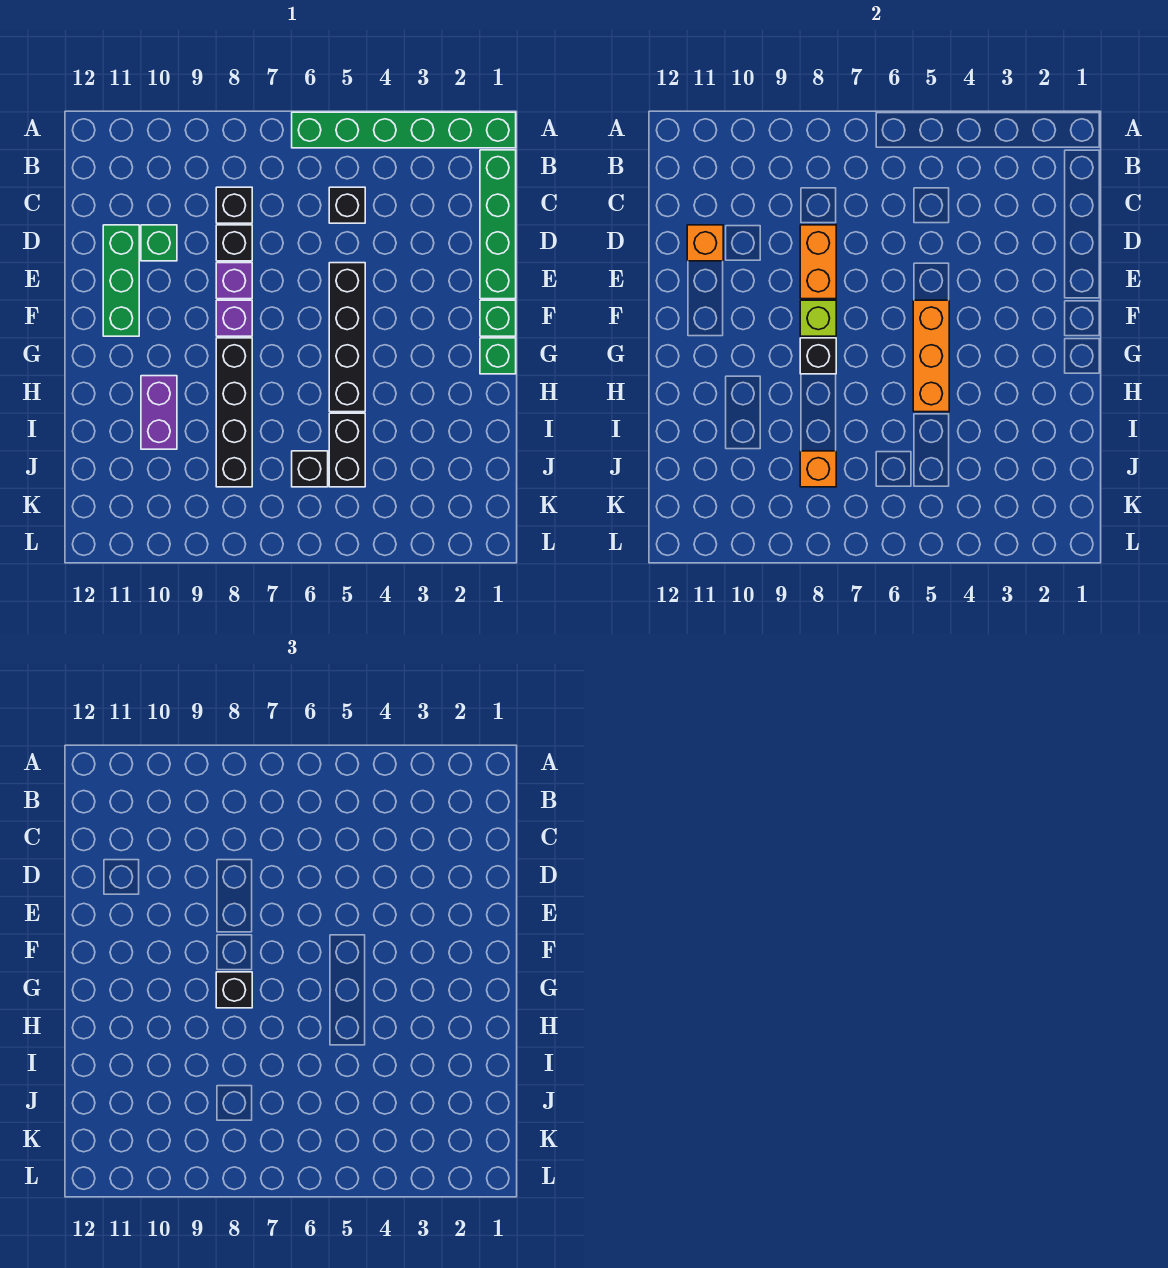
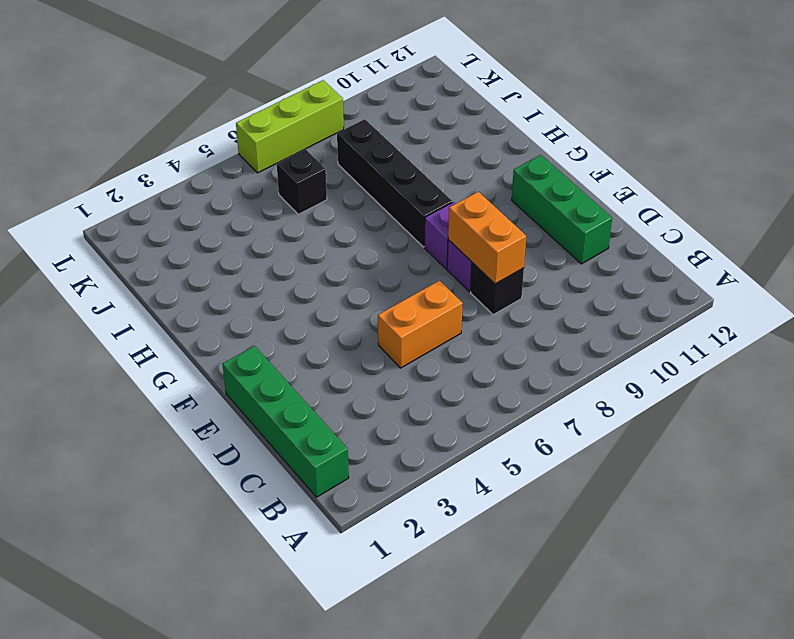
orange brick D5:D6 level 1 -> none
lime brick L6:L8 level 1 -> none
none -> green brick A1:A6 level 1
none -> black brick C5 level 1
none -> black brick C8 level 1

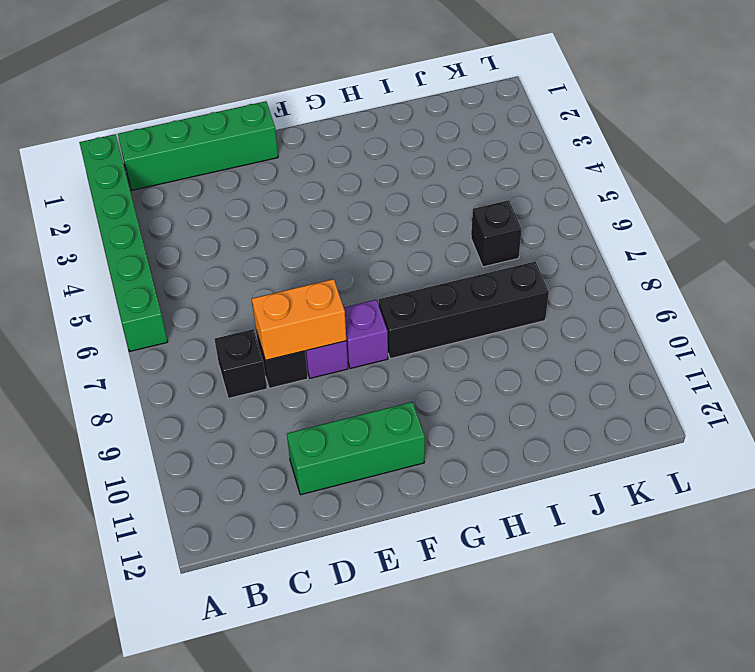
none -> black brick C5 level 1
none -> green brick D10 level 1
none -> black brick E5:H5 level 1

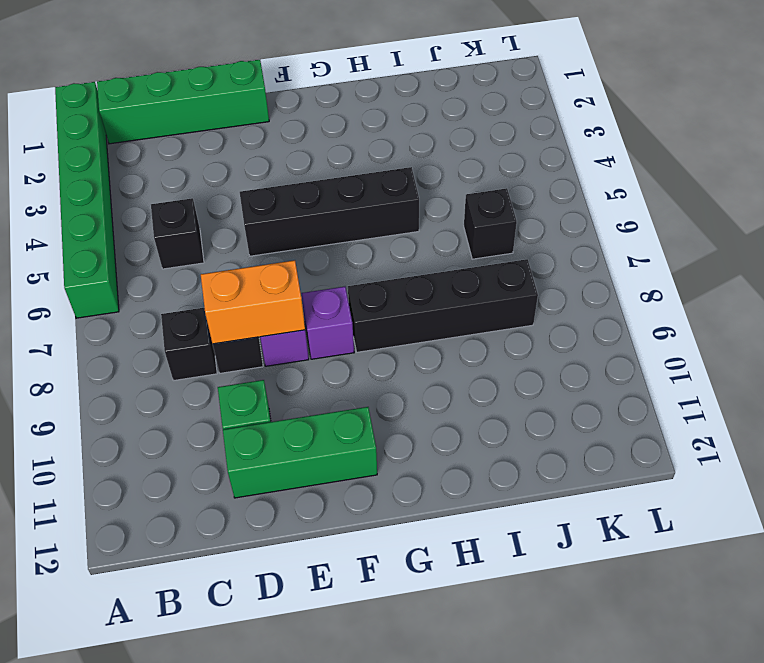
none -> green brick F1 level 1
none -> green brick G1 level 1
none -> purple brick H10:I10 level 1

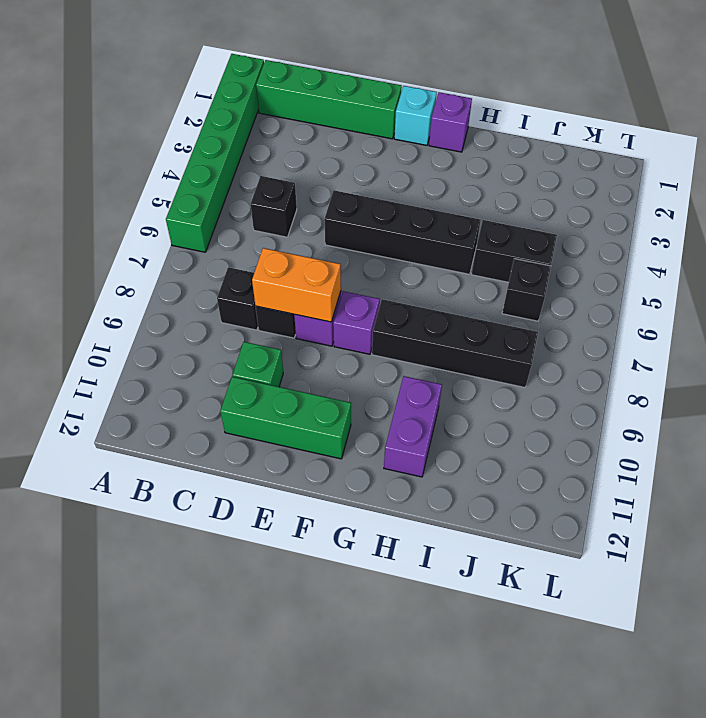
cyan brick F1 level 1 -> green brick F1 level 1
purple brick G1 level 1 -> green brick G1 level 1
purple brick H10:H11 level 1 -> purple brick H10:I10 level 1
none -> orange brick D11 level 2
none -> orange brick F5:H5 level 2
none -> lime brick F8 level 2

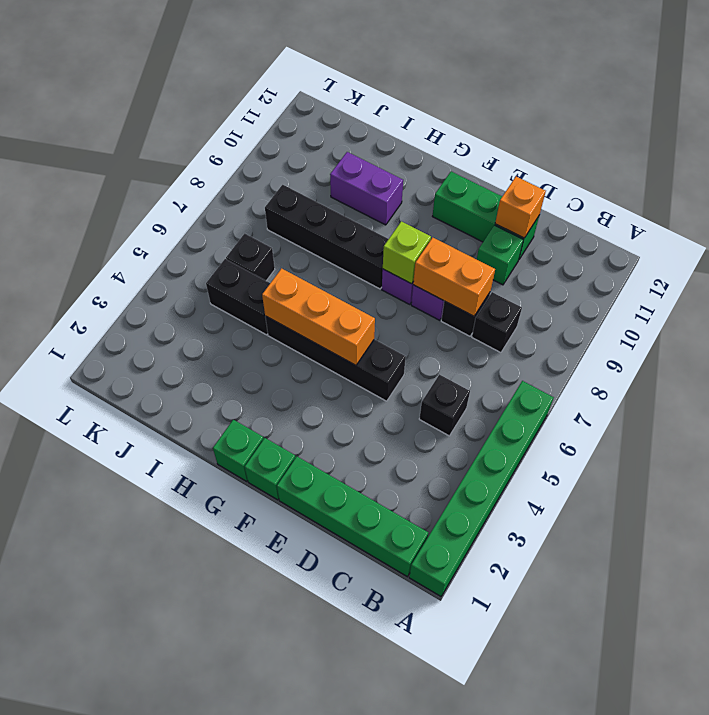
none -> black brick G8 level 2
none -> orange brick J8 level 2
none -> black brick G8 level 3

